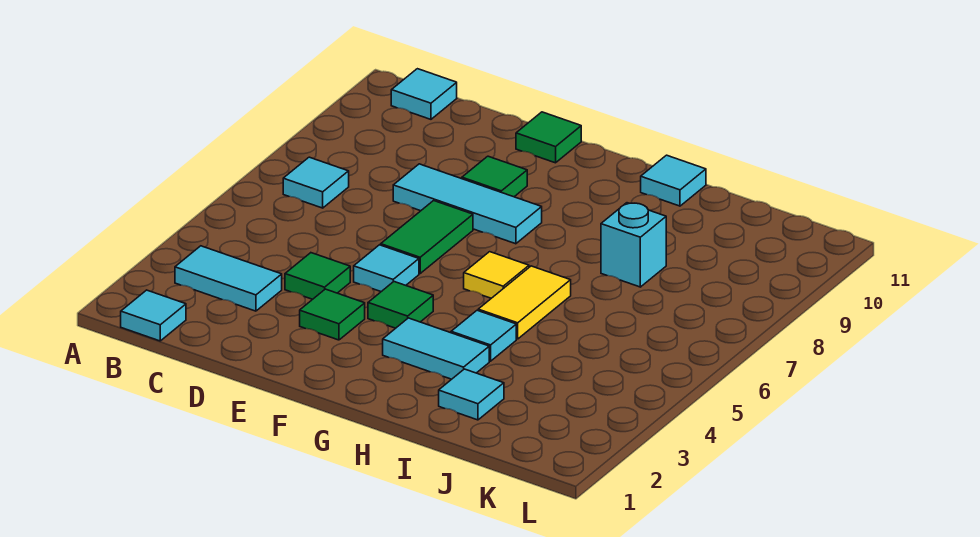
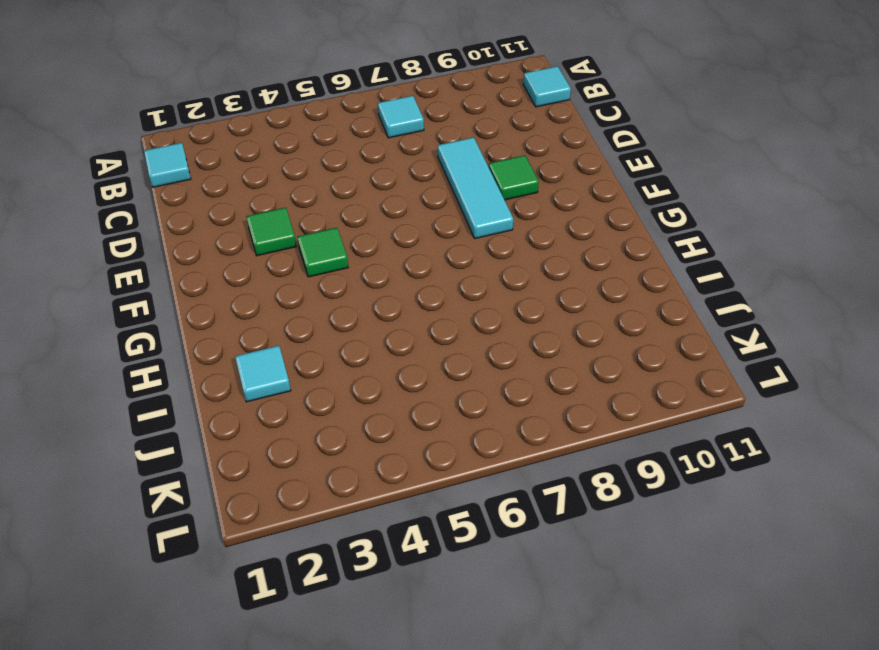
none -> cyan tile B3:C3 level 1
none -> green tile D4 level 1
none -> cyan tile E5 level 1

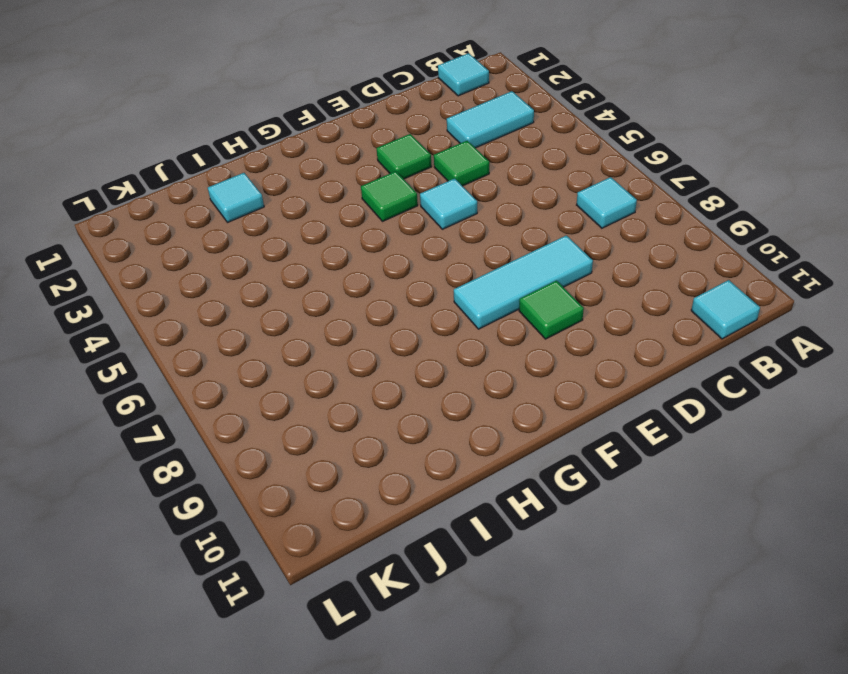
none -> green tile E6:E7 level 1
none -> green tile E11 level 1
none -> cyan tile G3:H3 level 1

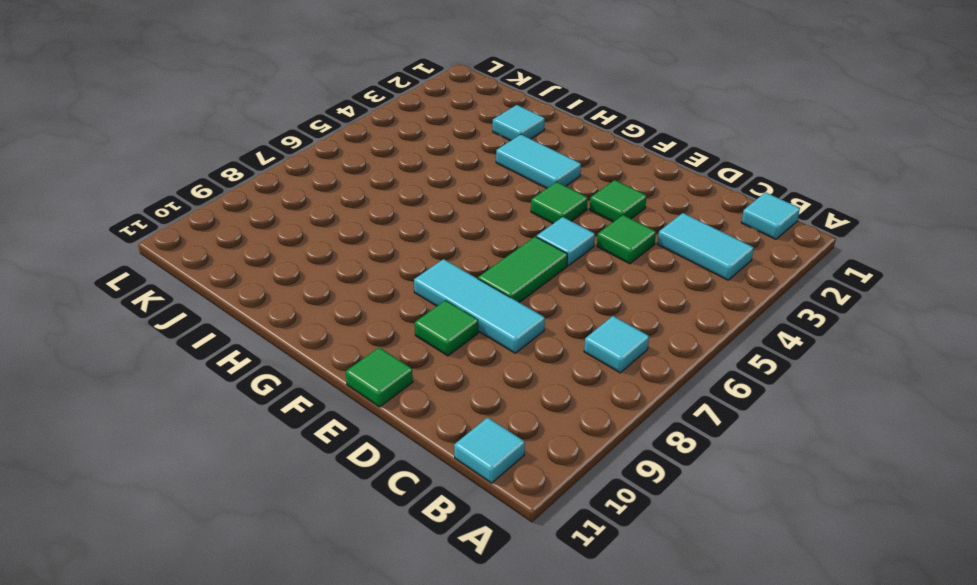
none -> yellow tile G6 level 1
none -> cyan tile H4 level 1
none -> yellow tile H5:H6 level 1

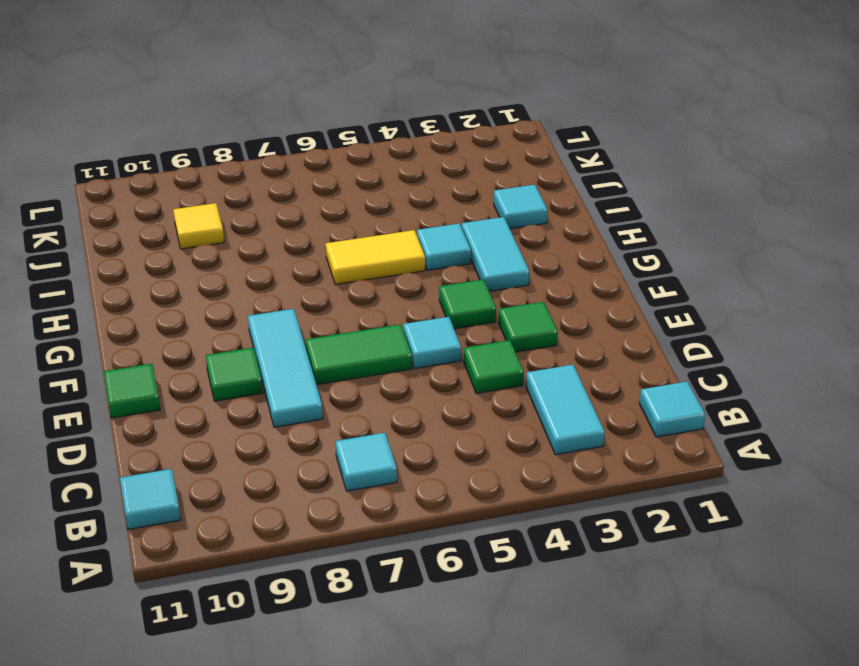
yellow tile J9 level 1 -> yellow tile G6 level 1
none -> cyan tile H11 level 1
none -> cyan brick I8 level 1

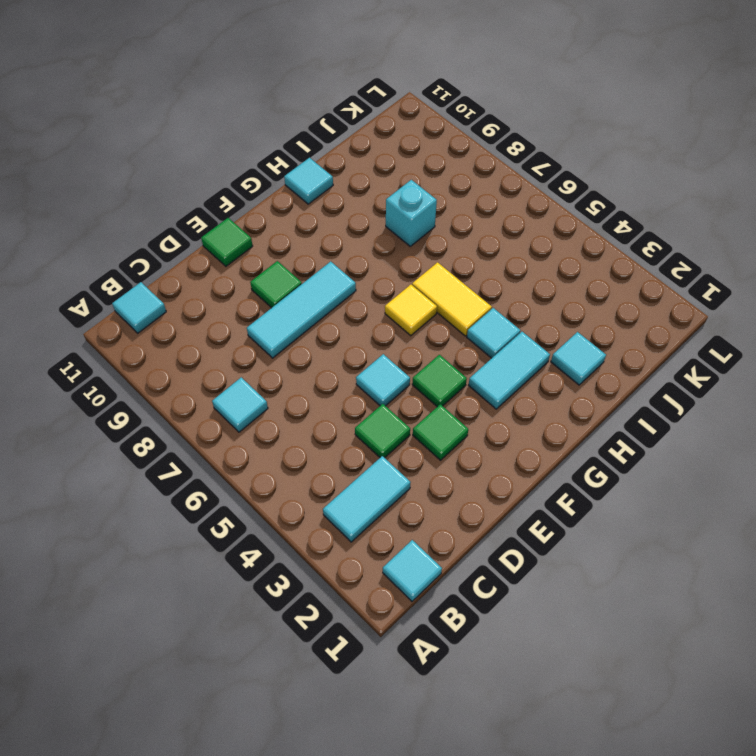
none -> green tile E6:E7 level 1

